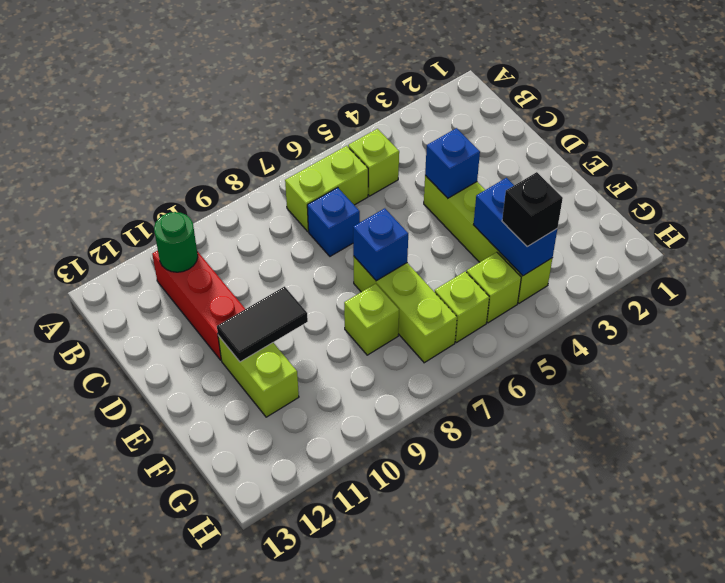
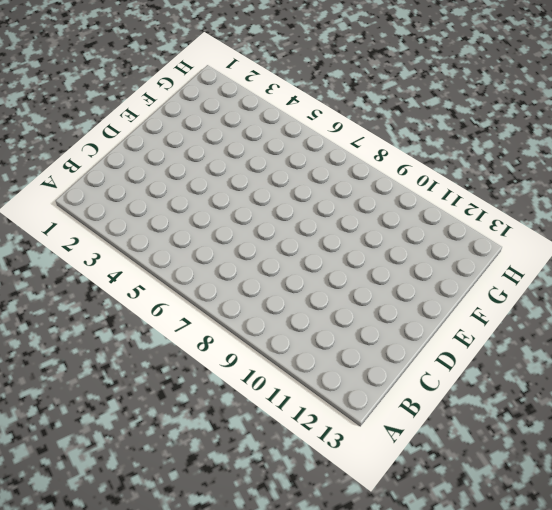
none -> lime brick B5 level 1
none -> lime brick B6:B7 level 1
none -> red brick B11:D11 level 1

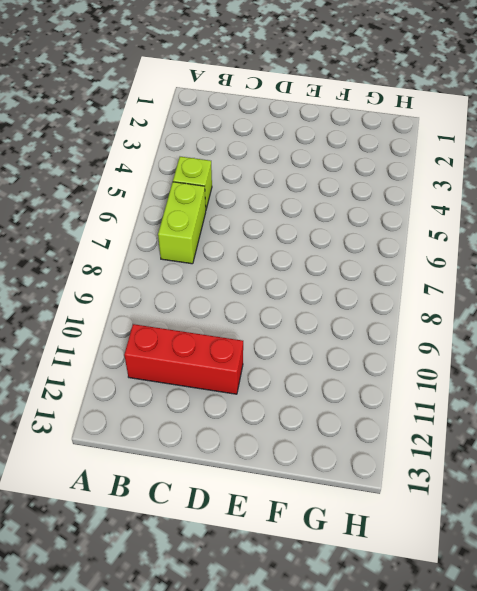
none -> blue brick C7 level 1
none -> lime brick D4:G4 level 1
none -> lime brick E7:G7 level 1

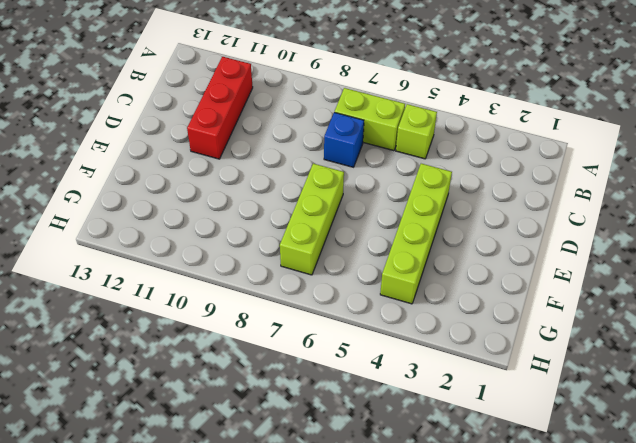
none -> lime brick E11:F11 level 1
none -> lime brick F8 level 1
none -> lime brick G5 level 1

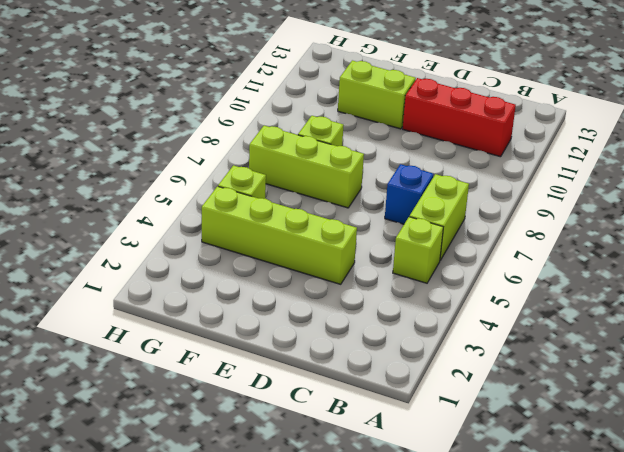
none -> lime brick G6 level 1
none -> green round brick B11 level 2
none -> blue brick D4 level 2

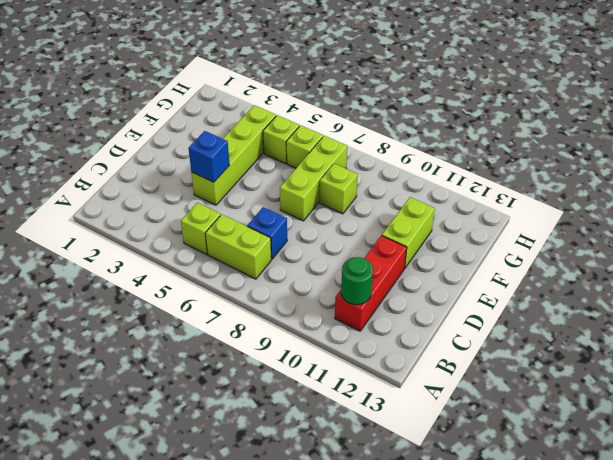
none -> blue brick E7 level 2
none -> black tile E10:E11 level 2
none -> blue brick F4:G4 level 2

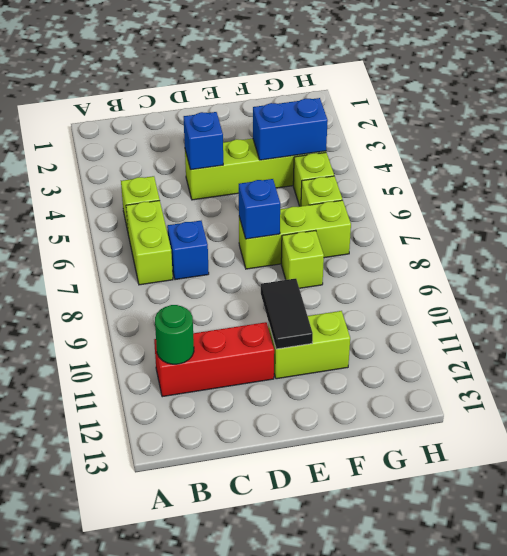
none -> black brick G4 level 3

